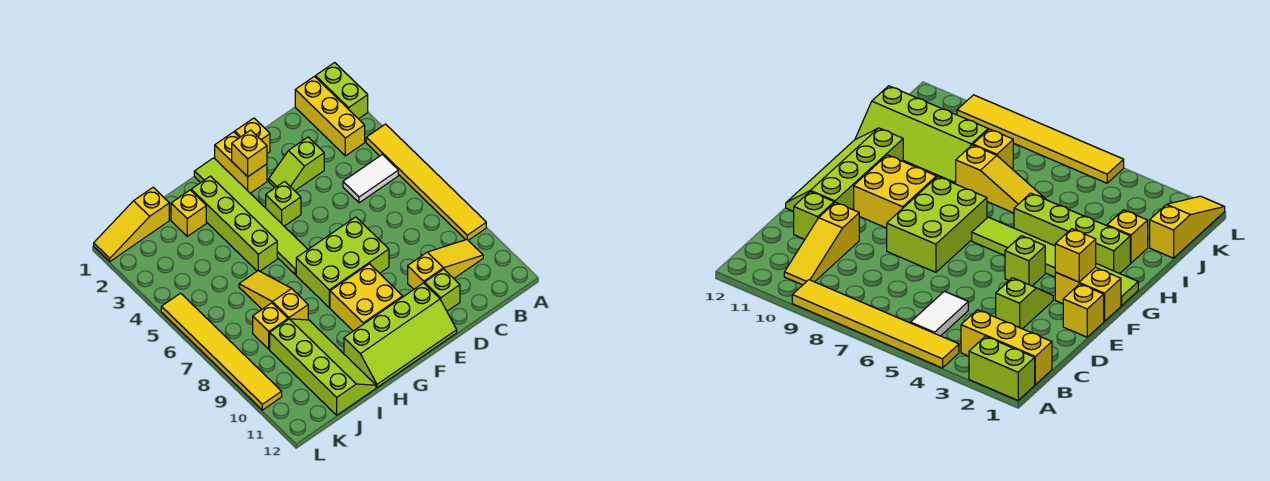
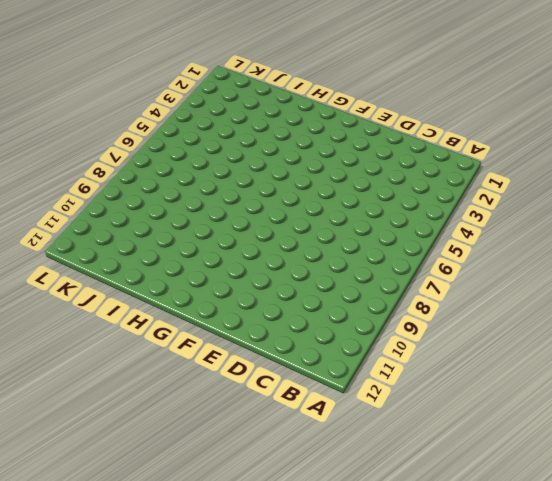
none -> lime brick A1:A2 level 1
none -> yellow tile A4:A9 level 1
none -> yellow brick B1:B3 level 1

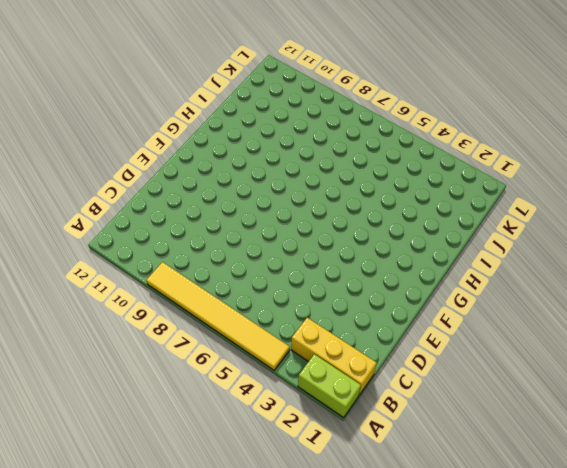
none -> white tile B5:C5 level 1
none -> yellow slope B10:D10 level 1 top D
none -> lime slope D3:E3 level 1 top D

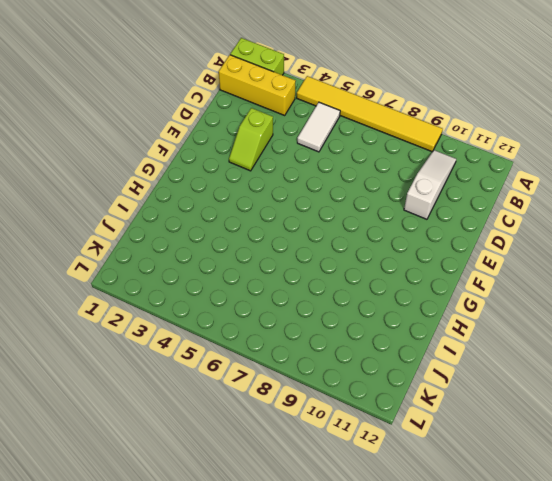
white slope B10:D10 level 1 top D -> yellow slope B10:D10 level 1 top D
none -> lime brick D11 level 1
none -> yellow brick E1 level 1
none -> lime brick E7:G8 level 1

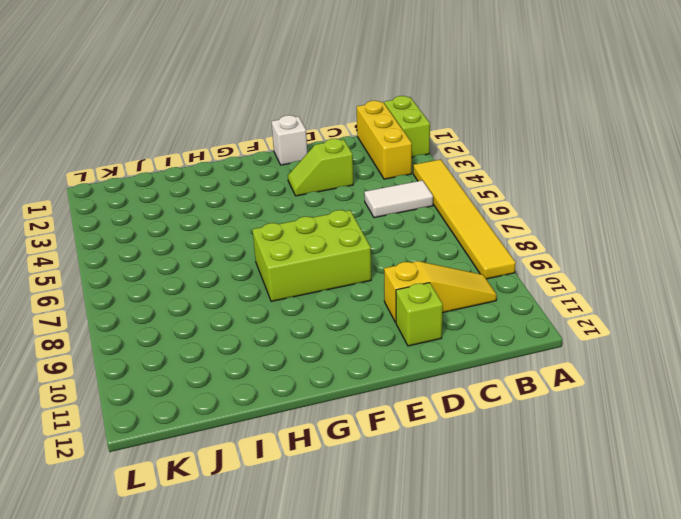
white brick E1 level 1 -> yellow brick E1 level 1
none -> lime slope E11:H12 level 1 top 11
none -> yellow brick F1:F2 level 1
none -> lime brick F4 level 1

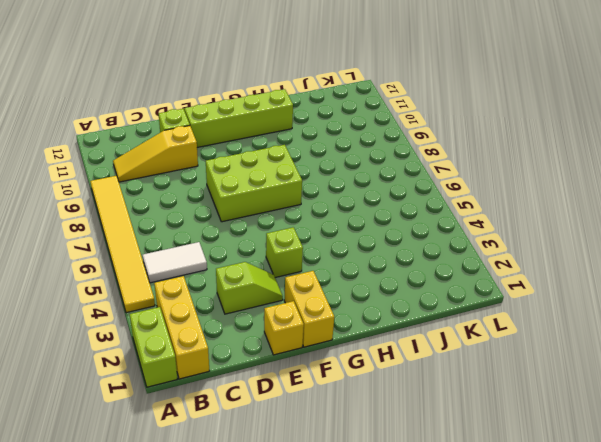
none -> yellow brick F9:G10 level 1
none -> lime tile G1:G6 level 1
none -> lime brick H2:H5 level 1

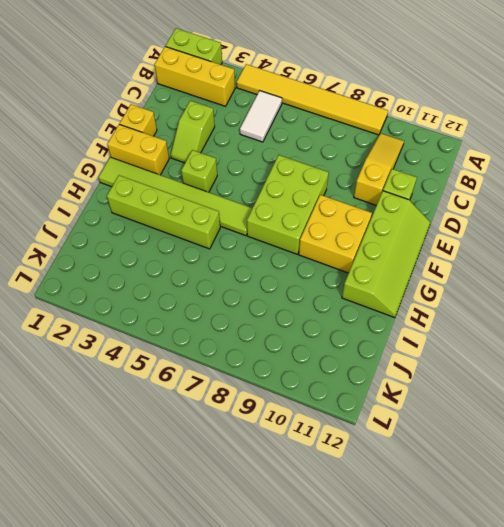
none -> yellow brick I2 level 1
none -> yellow slope I6:I8 level 1 top 8
none -> lime slope I9:J12 level 1 top J

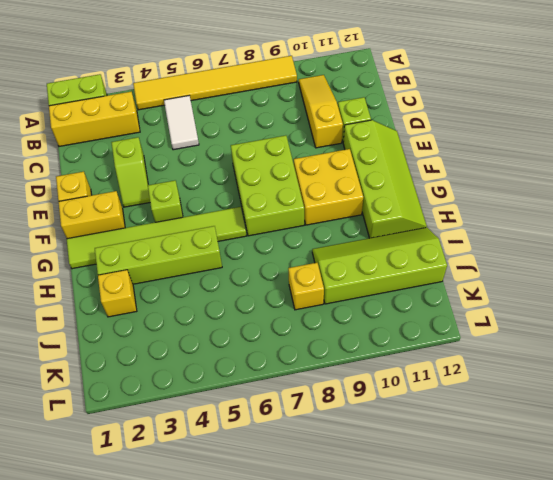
none -> yellow slope I6:I8 level 1 top 8
none -> yellow slope J1:L1 level 1 top J
none -> yellow tile L5:L10 level 1

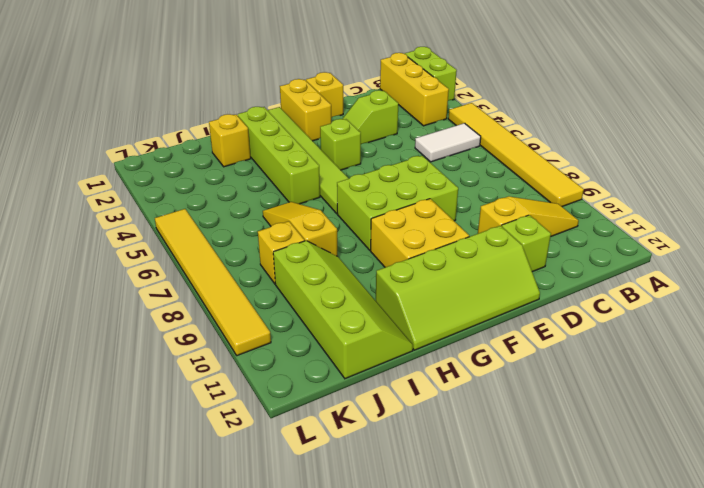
none -> yellow slope J1:L1 level 1 top J
none -> yellow brick F2 level 2

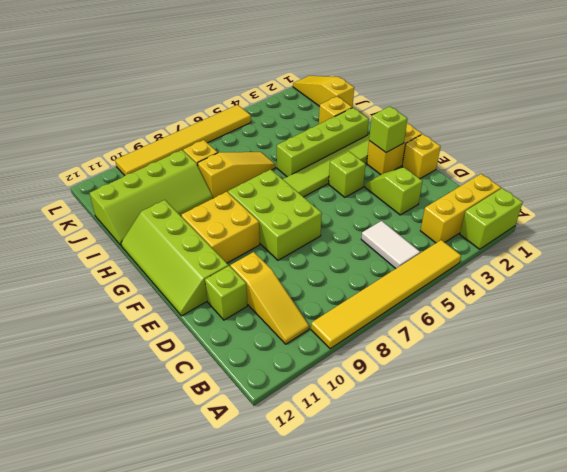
lime brick F2 level 2 -> yellow brick F2 level 2

